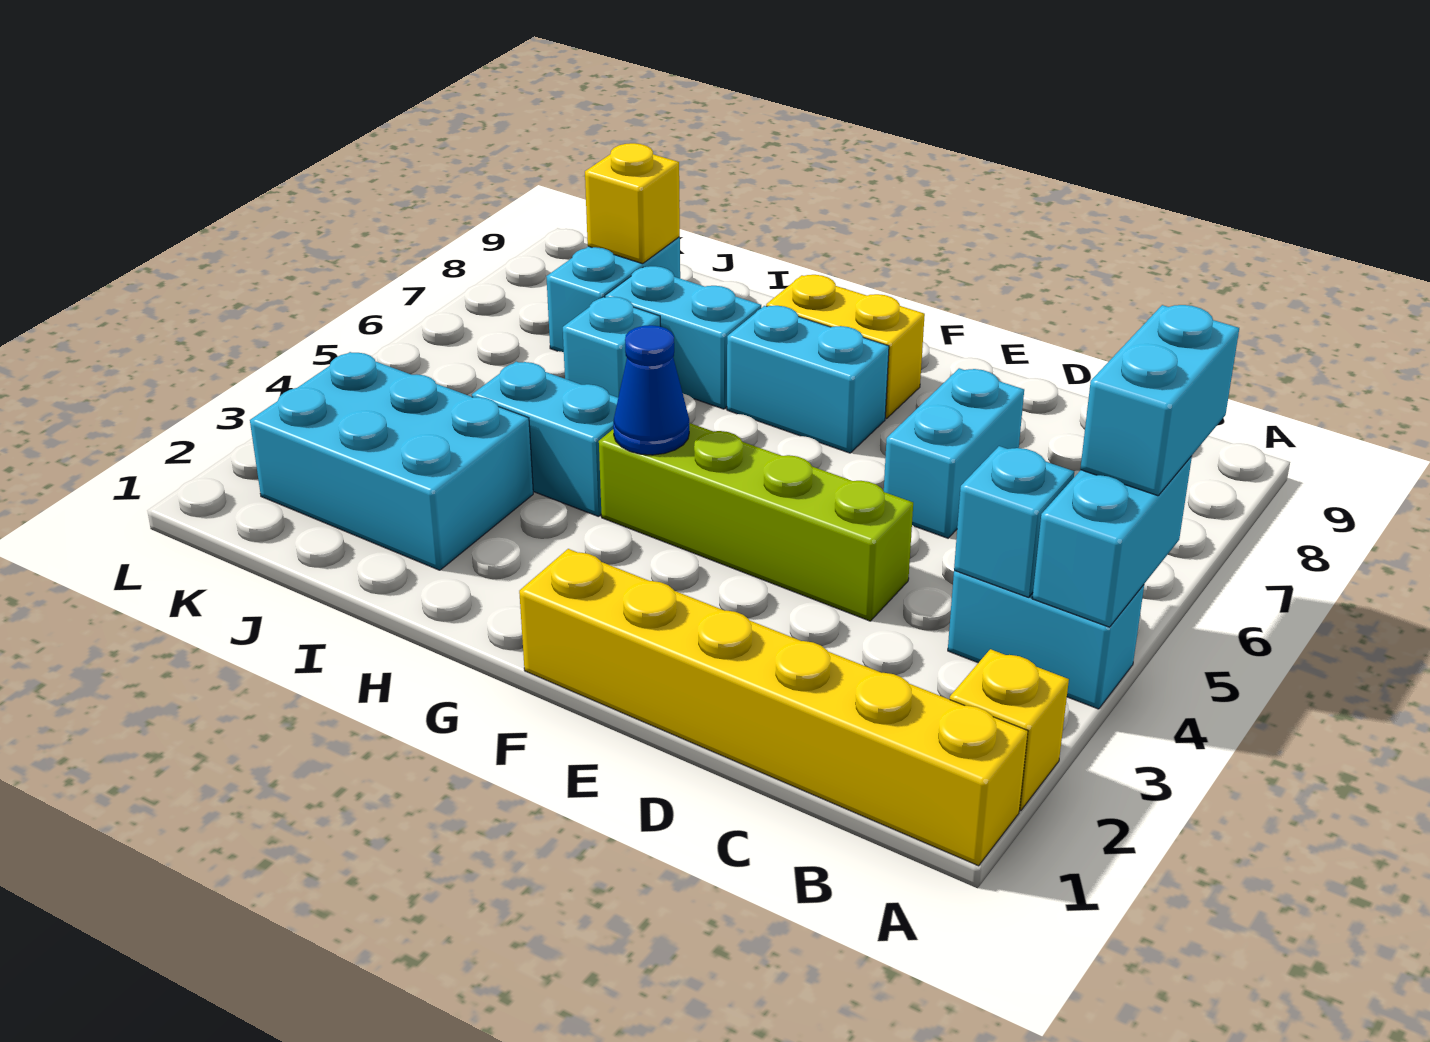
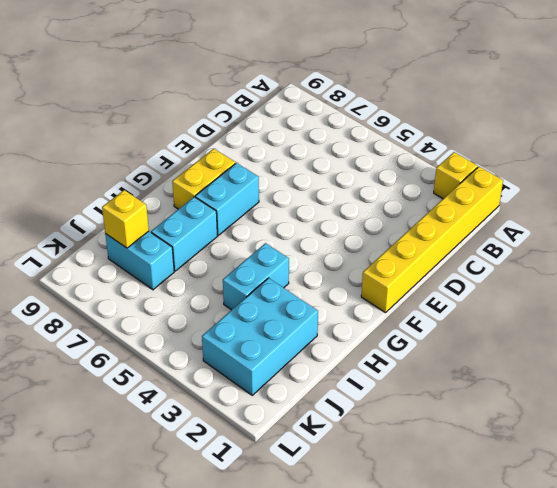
none -> cyan brick A4:B4 level 1
none -> lime brick D4:G4 level 1
none -> cyan brick D6:D7 level 1

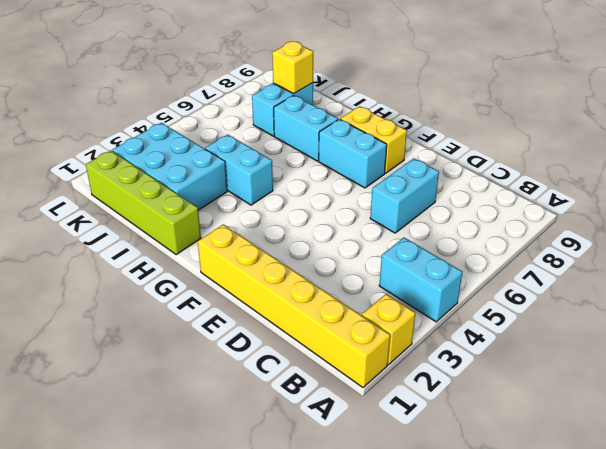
lime brick H1:K1 level 1 -> lime brick D4:G4 level 1
none -> cyan brick I6 level 1
none -> cyan brick A4:A5 level 2
none -> cyan brick B4 level 2

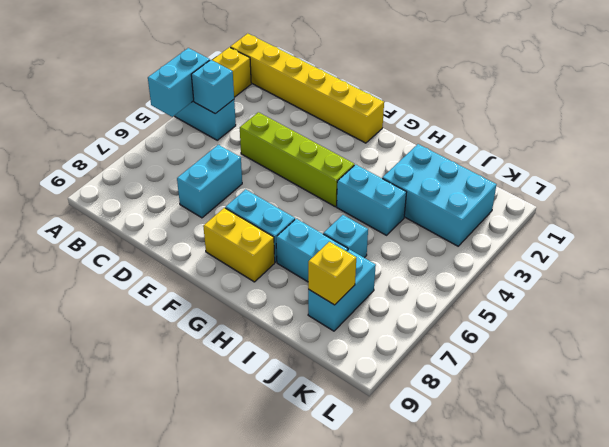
none -> blue cone G4 level 2
none -> cyan brick A5:A6 level 3

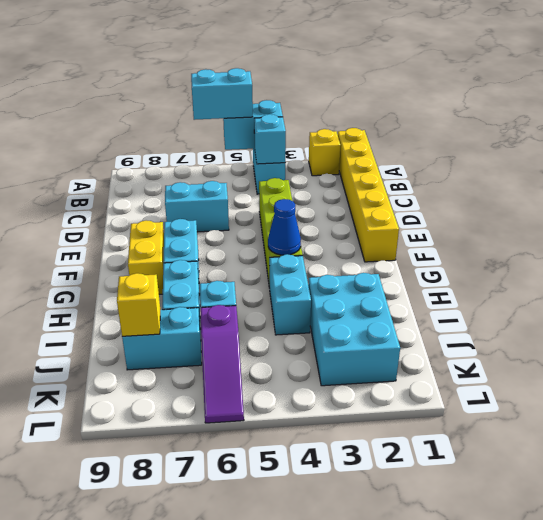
purple slope J6:L6 level 1 top J -> none

